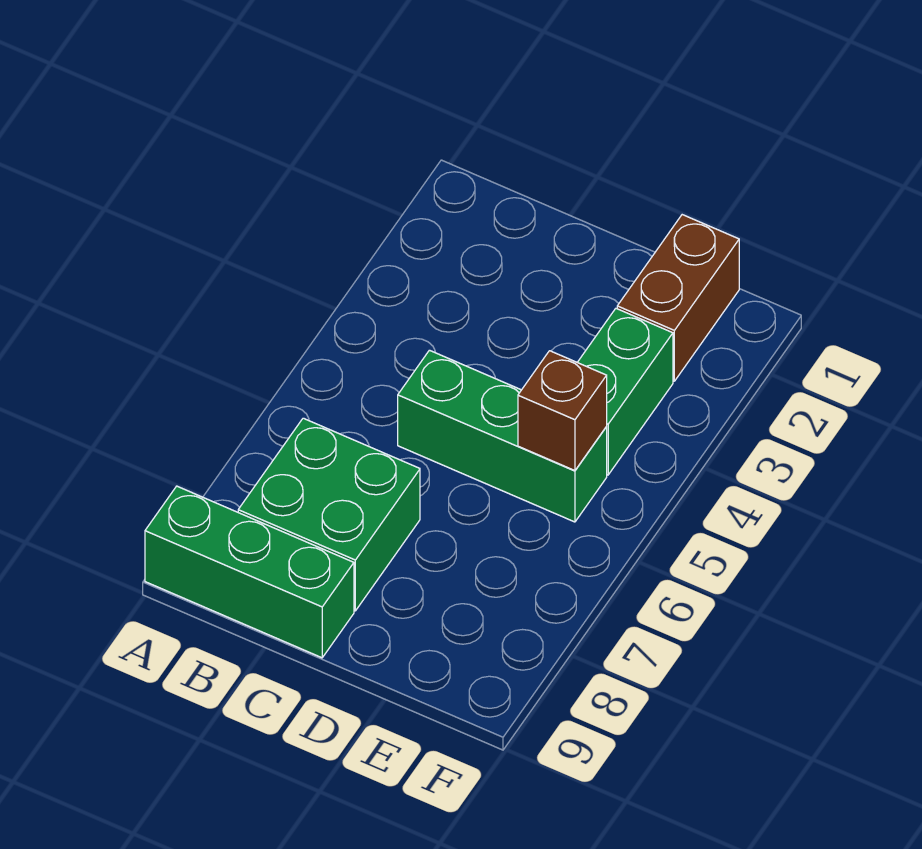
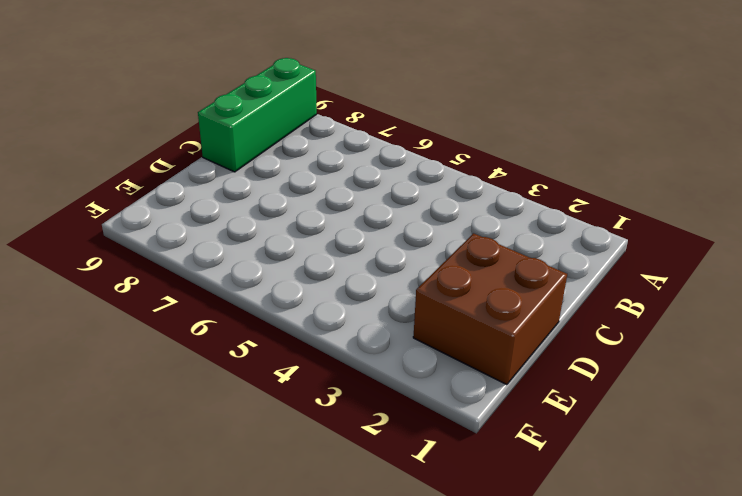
brown brick D1:E2 level 1 -> brown brick E1:E2 level 1
none -> green brick B7:C8 level 1
none -> green brick C5:E5 level 1

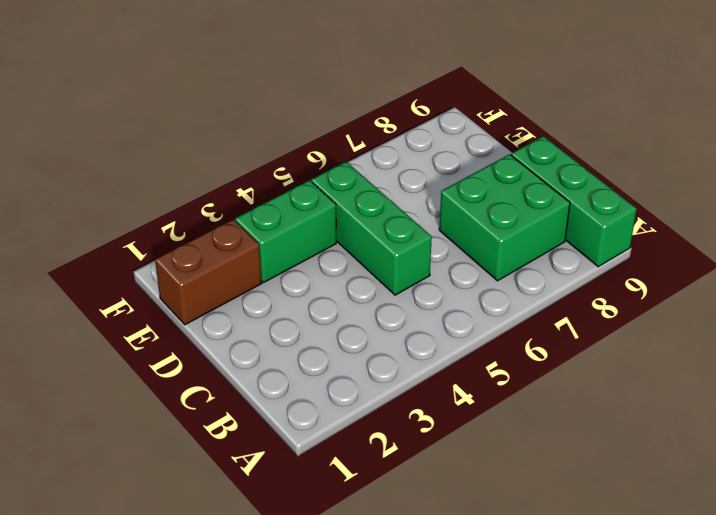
none -> brown brick E5 level 2

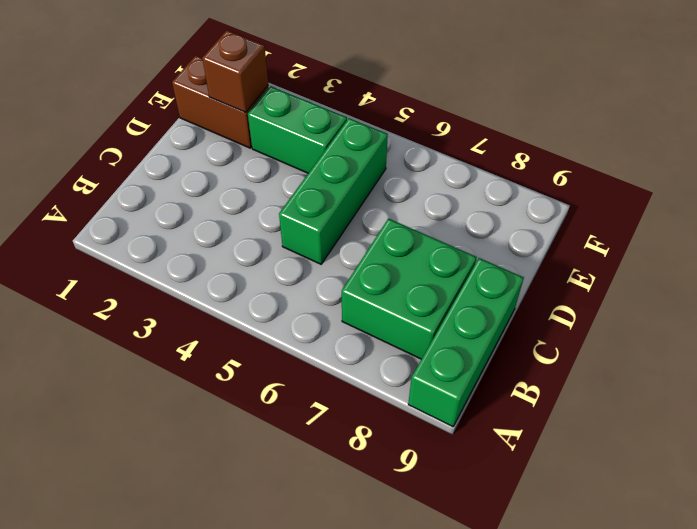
brown brick E2 level 2 -> brown brick E5 level 2

